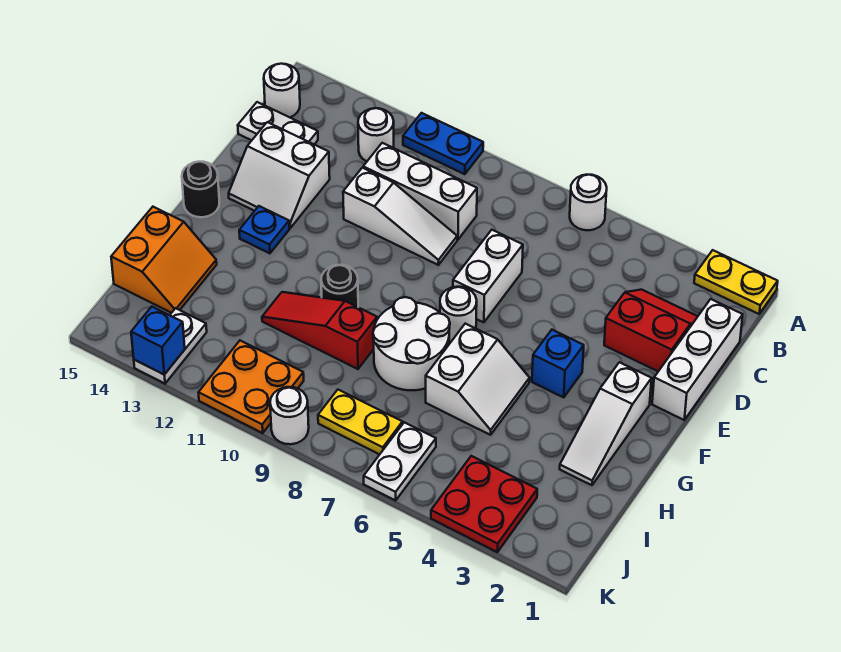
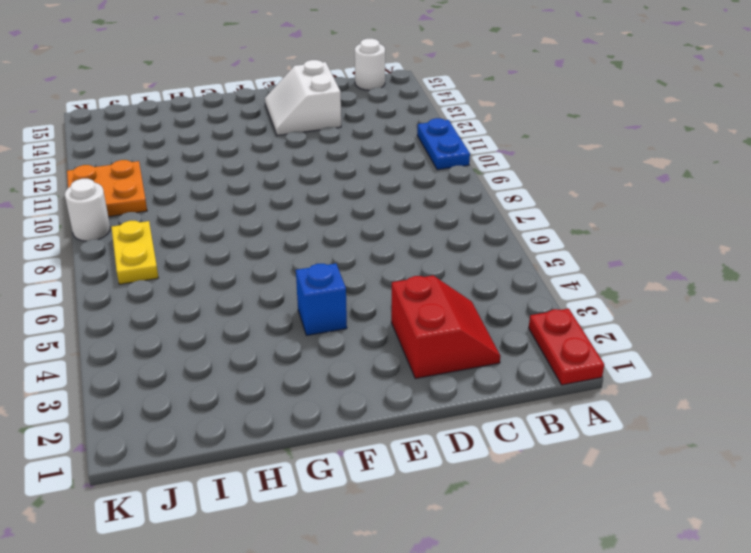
red plate A1:A2 level 1 -> yellow plate A1:A2 level 1
none -> white round brick A6 level 1
none -> white round brick B12 level 1
none -> white brick C1:E1 level 1

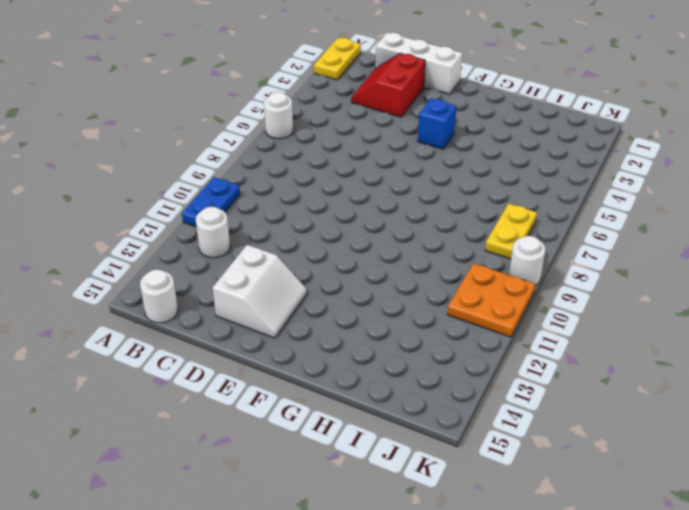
none -> white brick C9:C11 level 1
none -> white plate C14:C15 level 1
none -> white brick D7:E7 level 1

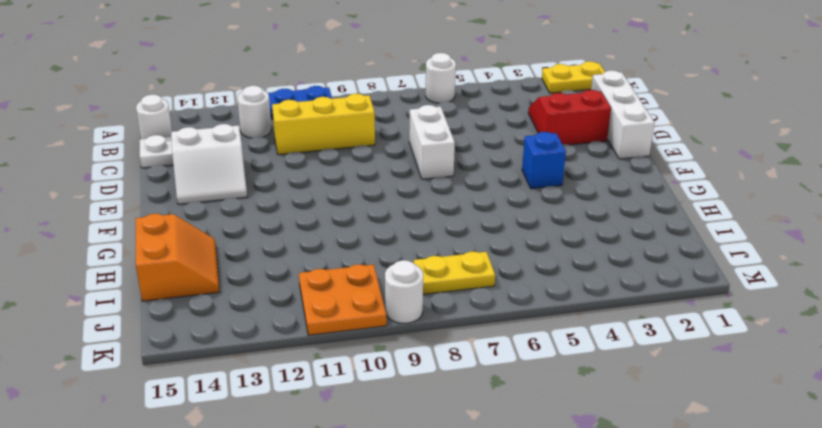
yellow brick C9:C11 level 1 -> white brick C9:C11 level 1
none -> white slope D9:D11 level 1 top 11
none -> white slope F2:H2 level 1 top F
none -> white round brick F7 level 1

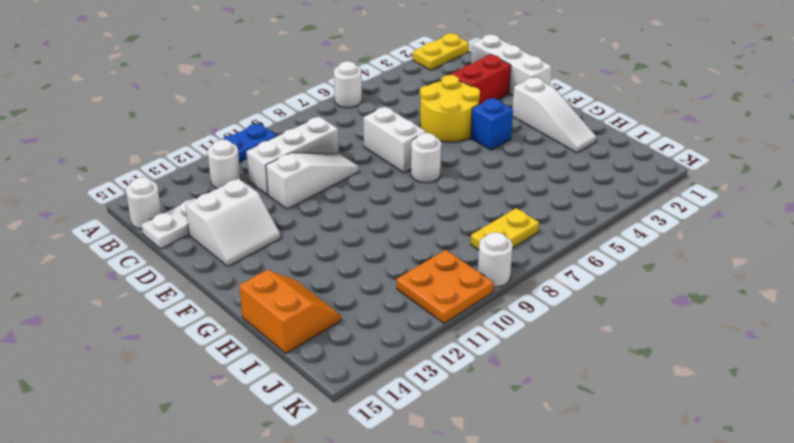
yellow round brick D4:E5 level 1 -> none
none -> blue plate F13 level 1
none -> black round brick F15 level 1
none -> white slope G5:H6 level 1 top 6

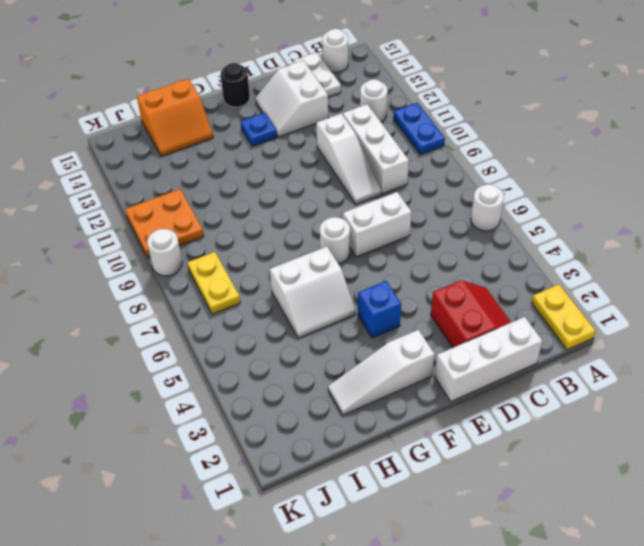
none -> white round brick G7:H8 level 1
none -> black round brick G10 level 1
none -> red slope H9:H11 level 1 top 9

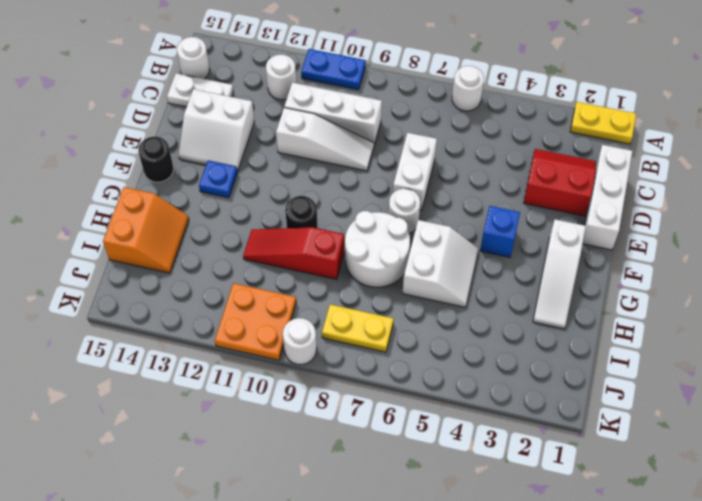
none -> red plate J3:K4 level 1
none -> white plate J6:K6 level 1
none -> white plate J13:K13 level 1

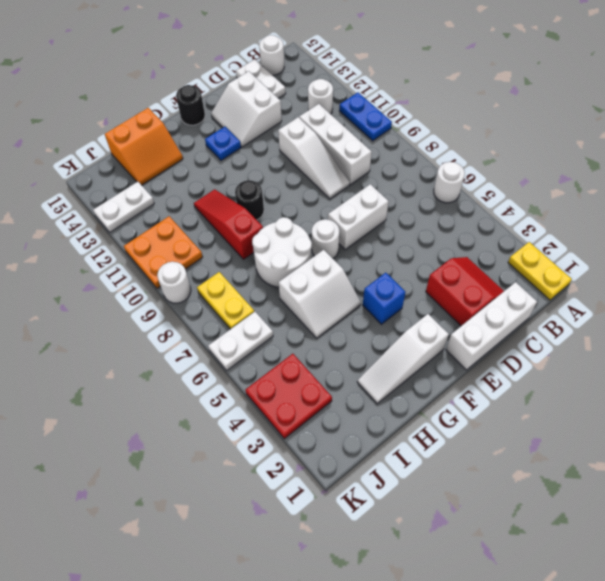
none -> blue brick K13 level 2

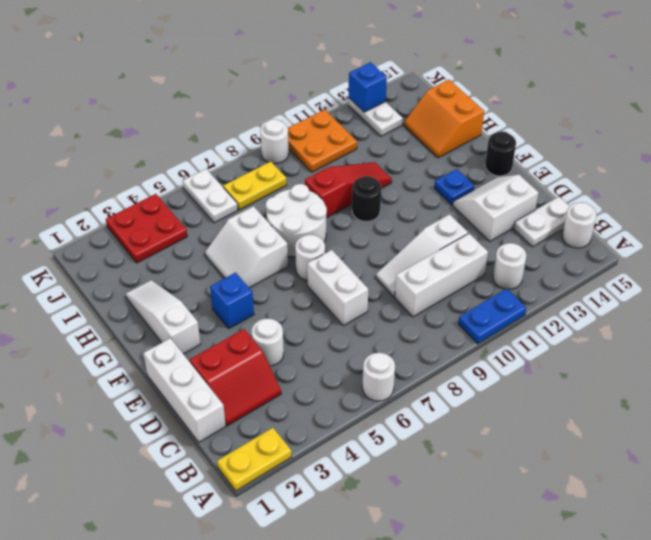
white round brick D4 level 1 -> none

